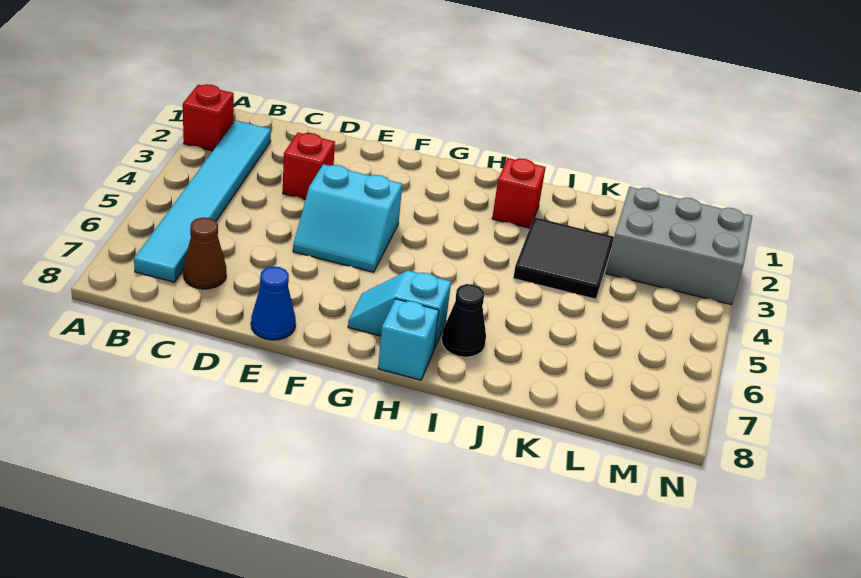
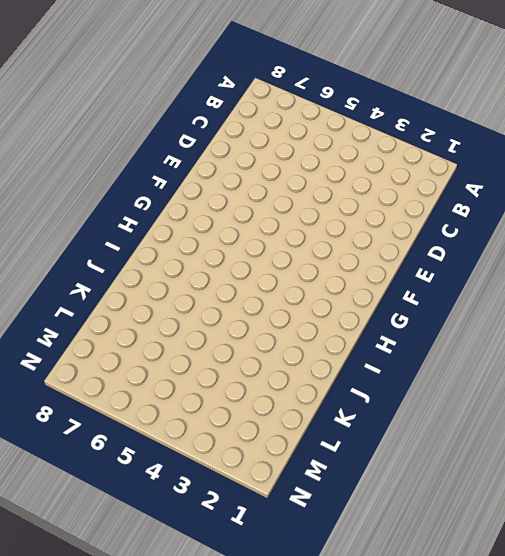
none -> red brick A2 level 1
none -> cyan tile B2:B7 level 1
none -> brown cone C7 level 1

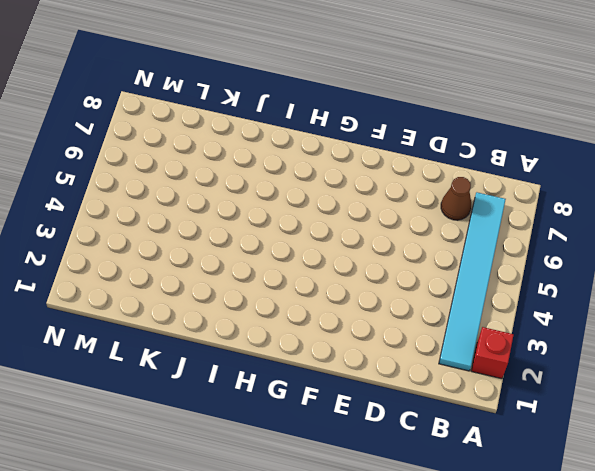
none -> red brick D3 level 1
none -> cyan slope E4:F5 level 1 top 4
none -> blue cone E8 level 1

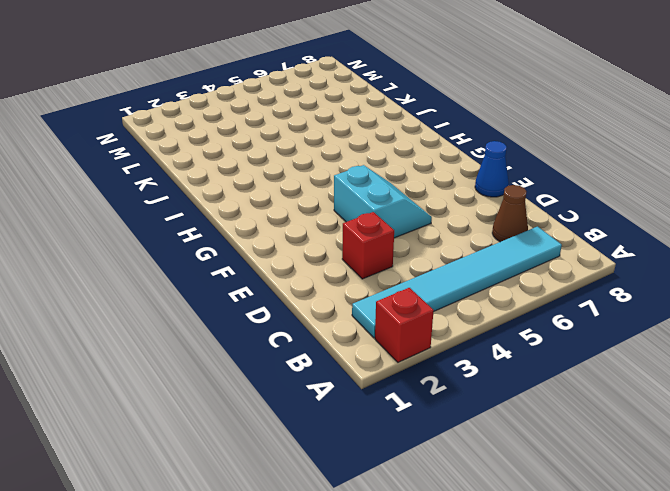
none -> cyan slope G7:H7 level 1 top H
none -> cyan brick H8 level 1
none -> red brick I2 level 1

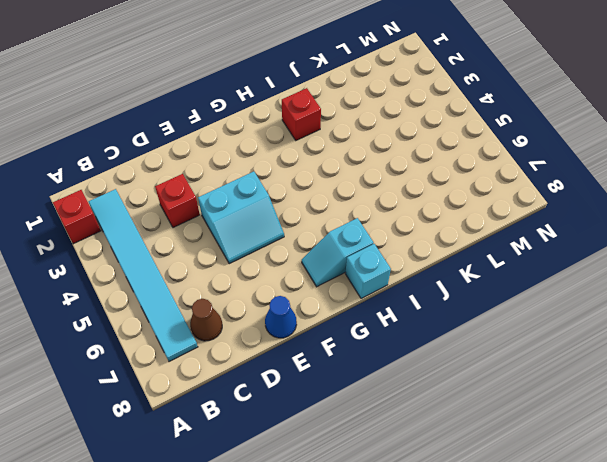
none -> black cone I7 level 1
none -> black tile J3:K4 level 1
none -> grey brick L2:N3 level 1

